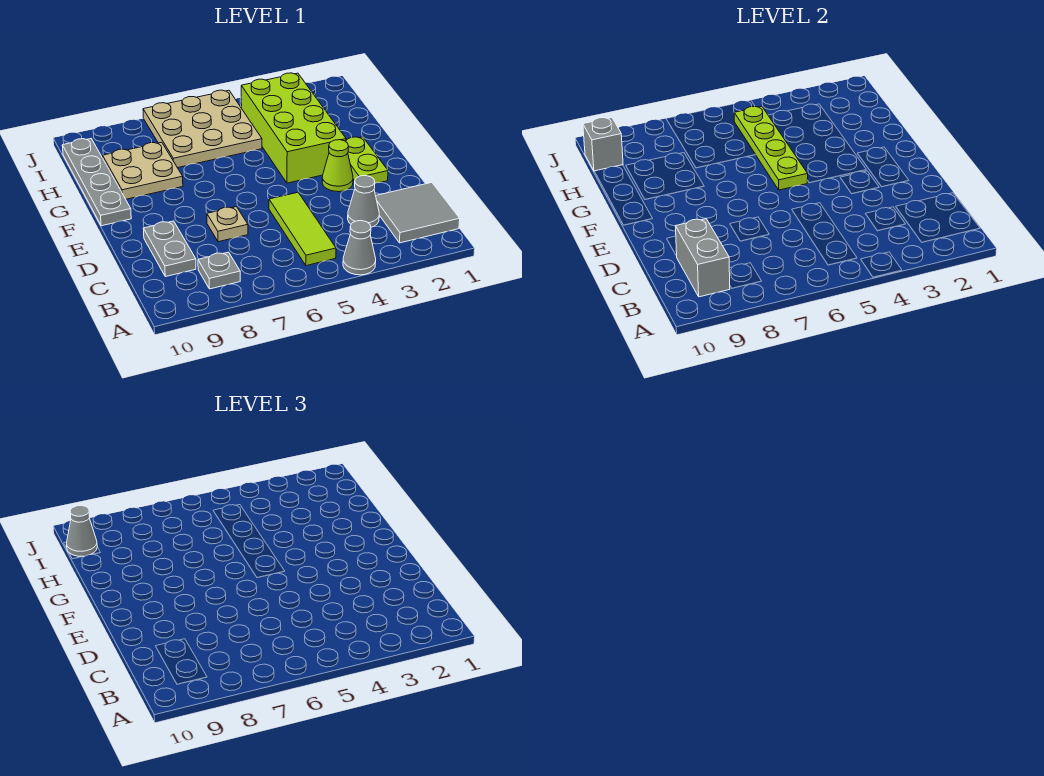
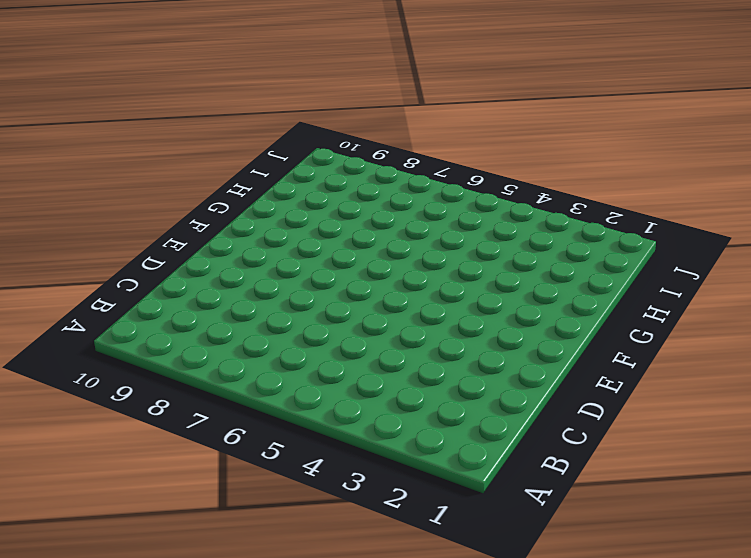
none -> grey cone A4 level 1
none -> grey tile B1:C2 level 1
none -> lime tile B5:D5 level 1

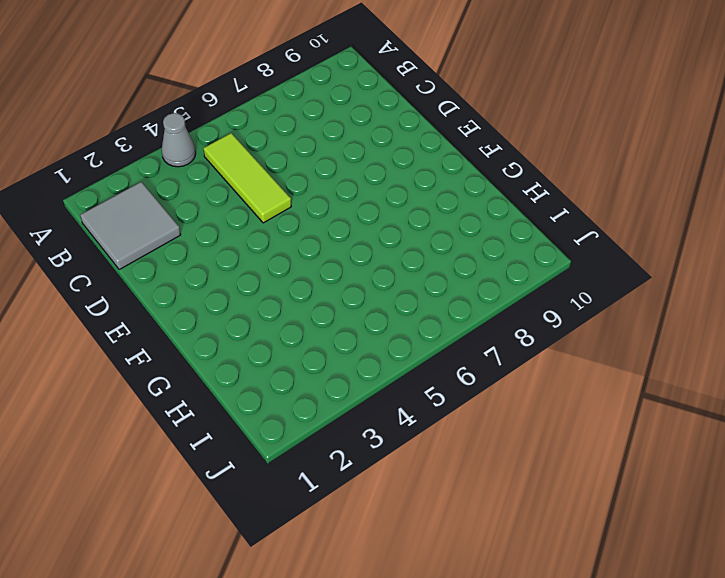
none -> grey plate B8 level 1
none -> grey cone C3 level 1
none -> grey plate C9:D9 level 1

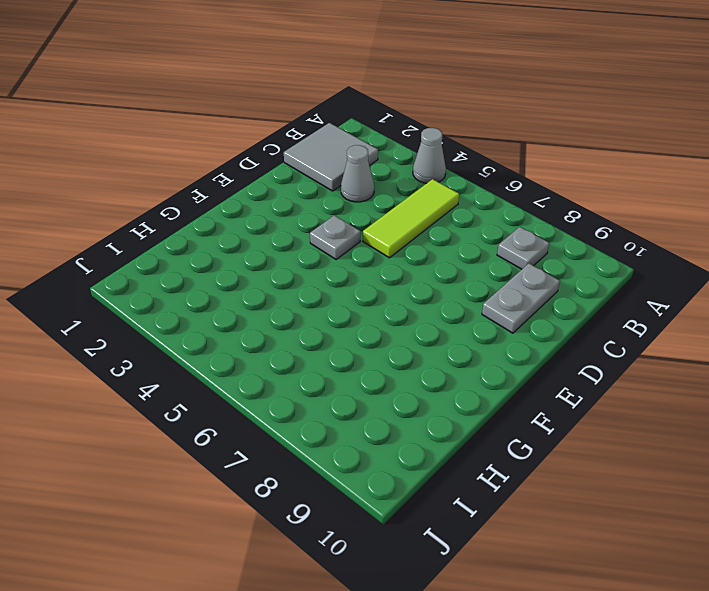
grey plate E4 level 1 -> none
none -> tan plate D7 level 1
none -> lime plate E2:F2 level 1
none -> lime cone E3 level 1

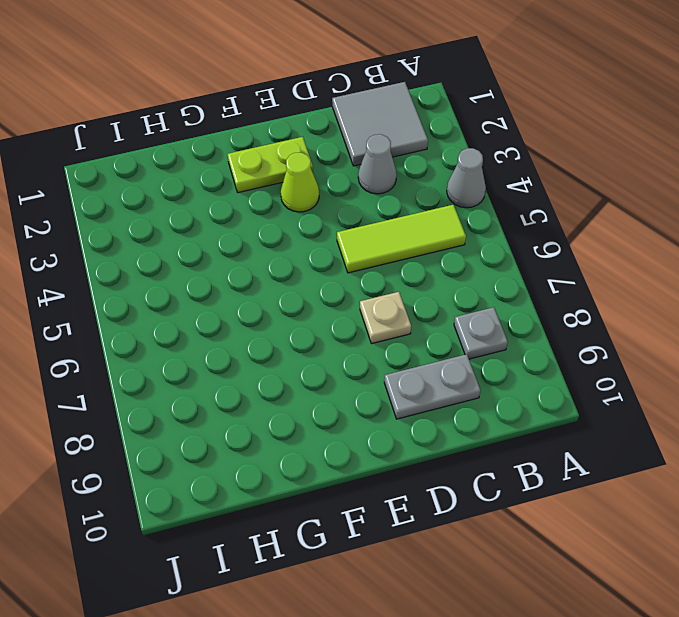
none -> lime brick F3:I4 level 1
none -> grey plate F10:I10 level 1
none -> tan plate G8:H9 level 1

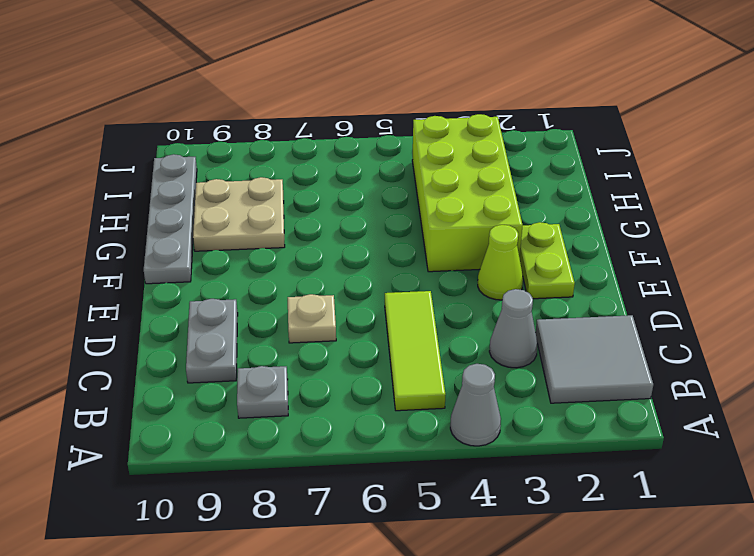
none -> tan plate H5:J7 level 1
none -> grey brick B9:C9 level 2
none -> lime plate F5:I5 level 2

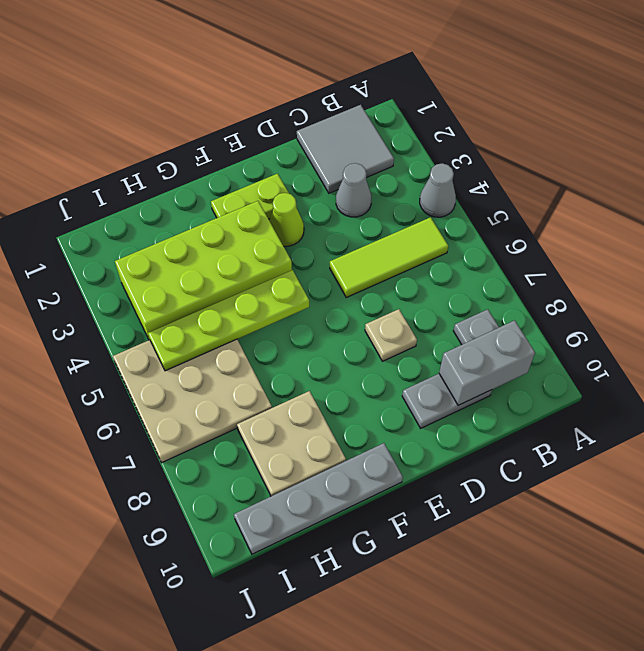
none -> grey brick I10 level 2
none -> grey cone I10 level 3

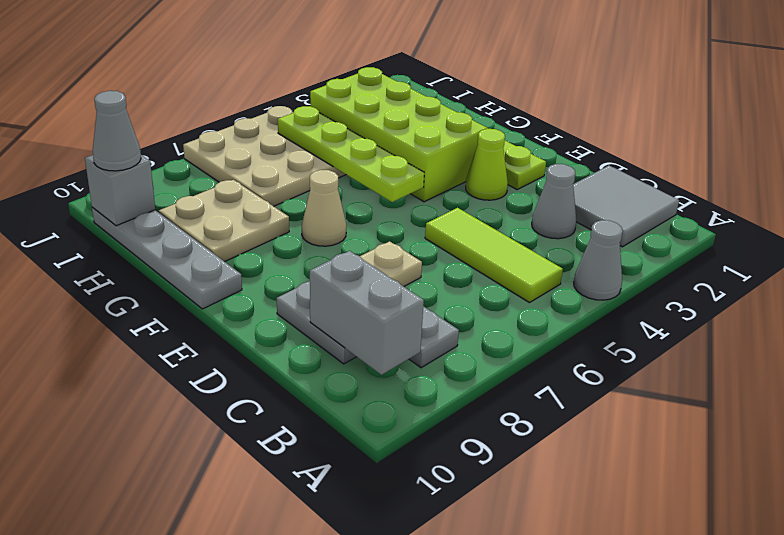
tan cone F7 level 1 -> none

